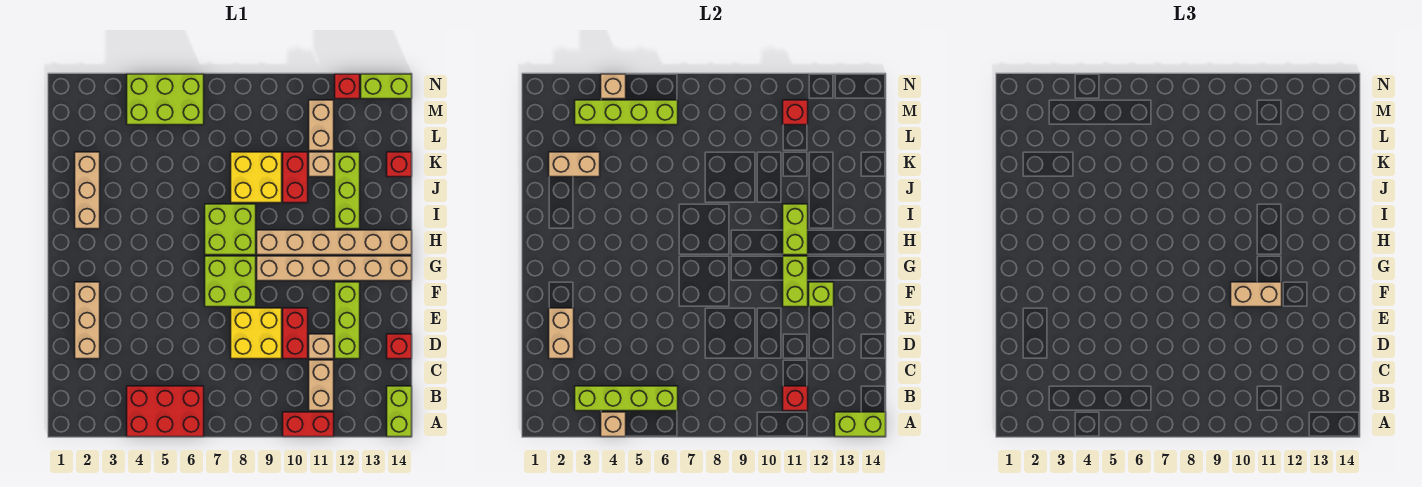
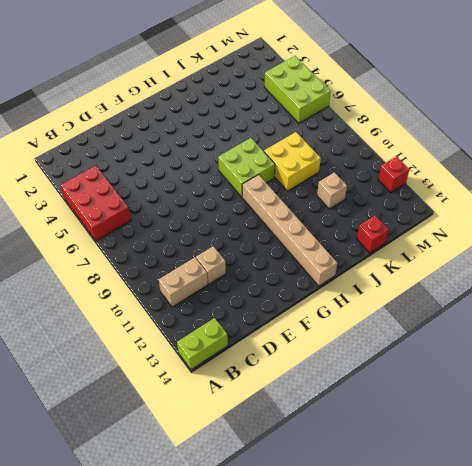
none -> red brick A10:A11 level 1
none -> tan brick D2:F2 level 1
none -> yellow brick D8:E9 level 1
none -> red brick D10:E10 level 1

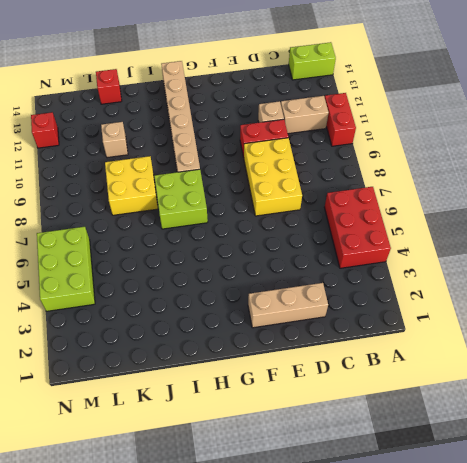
yellow brick D7:E9 level 1 -> yellow brick D8:E9 level 1
none -> lime brick D12:F12 level 1
none -> red brick D14 level 1
none -> lime brick F7:G8 level 1
none -> tan brick G9:G14 level 1

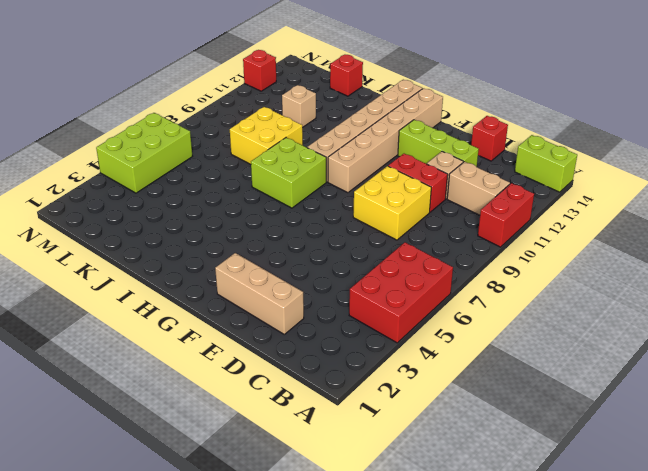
none -> lime brick F7:G8 level 1
none -> tan brick I2:K2 level 1
none -> lime brick I12:K12 level 1
none -> red brick J10:K10 level 1

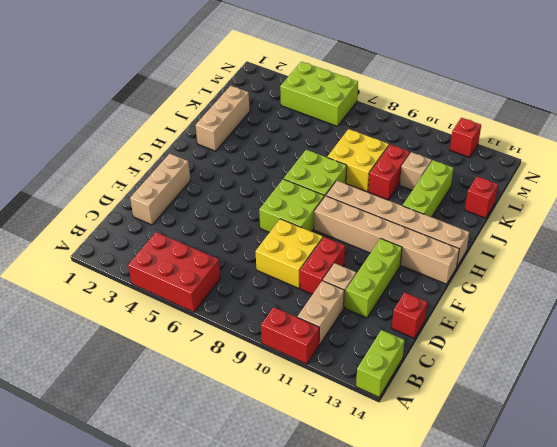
none -> tan brick L11:M11 level 1
none -> lime brick N13:N14 level 1
none -> tan brick A4 level 2
none -> lime brick A13:A14 level 2

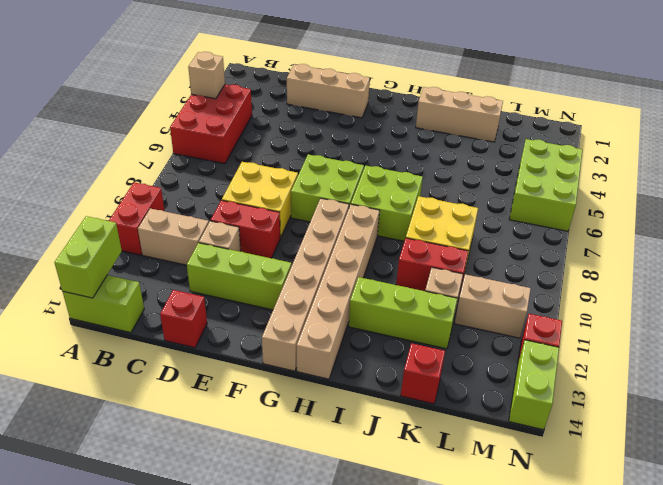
none -> lime brick B3:B6 level 2
none -> red brick B11 level 2
none -> tan brick D2:E2 level 2
none -> lime brick F11:G11 level 2

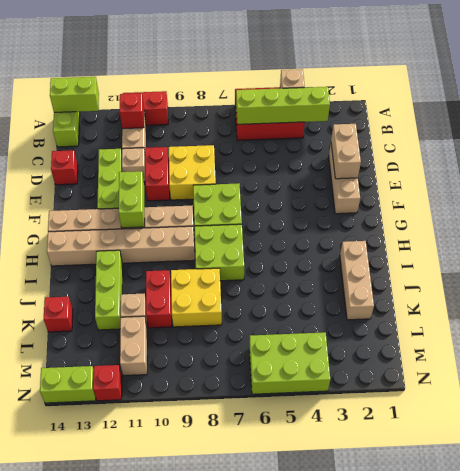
none -> lime brick F12 level 2
none -> lime brick H11:I11 level 2
none -> tan brick K2:K3 level 2
none -> lime brick M3:M6 level 2

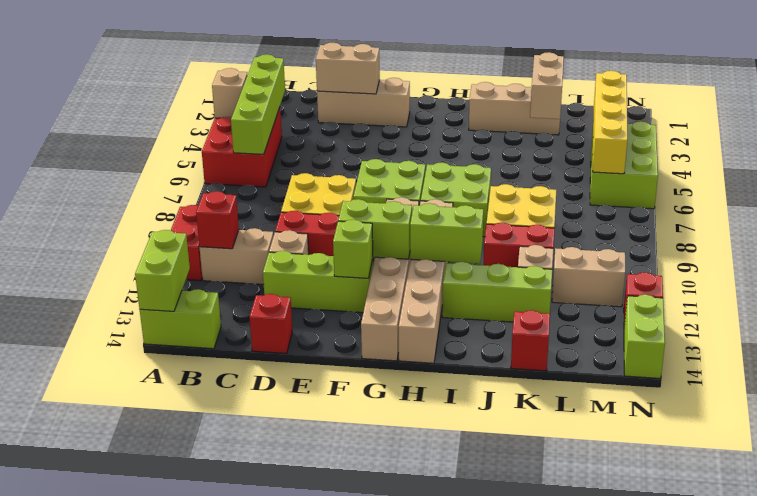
yellow brick M3:M6 level 2 -> lime brick M3:M6 level 2
none -> red brick M11 level 2
none -> tan brick N4 level 2
none -> tan brick F10:F11 level 3

